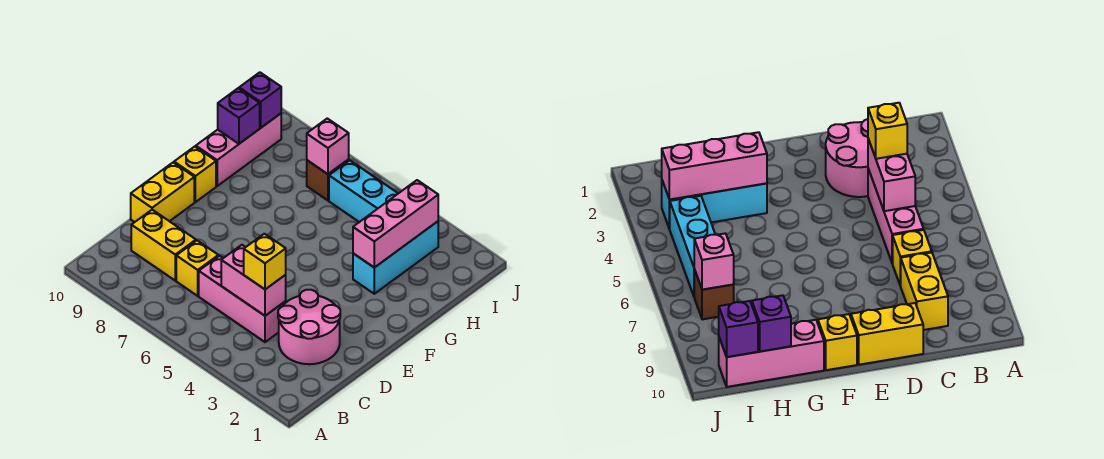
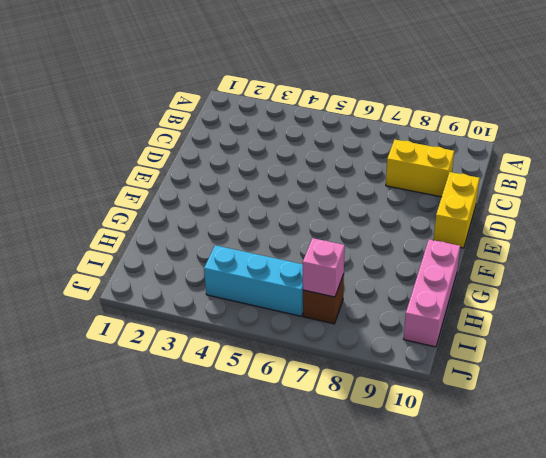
none -> pink round brick C2:D3 level 1
none -> pink brick C4:C6 level 1
none -> yellow brick C7 level 1

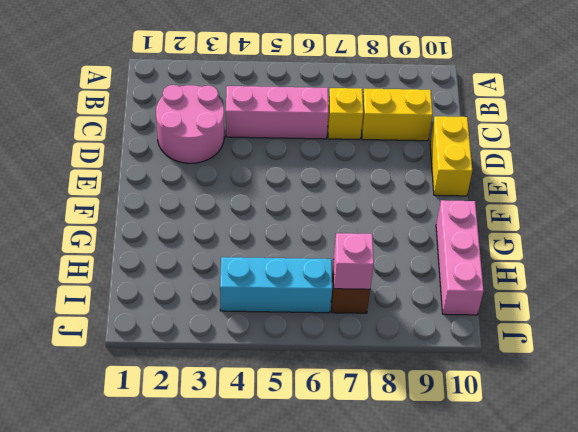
none -> yellow brick F10 level 1
none -> cyan brick G3:I3 level 1
none -> pink brick C4:C5 level 2

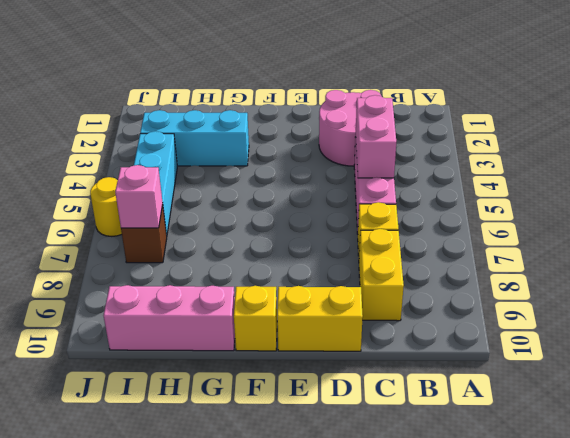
yellow round brick J6 level 1 -> none
none -> pink brick G3:I3 level 2
none -> purple brick H10 level 2
none -> purple brick I10 level 2

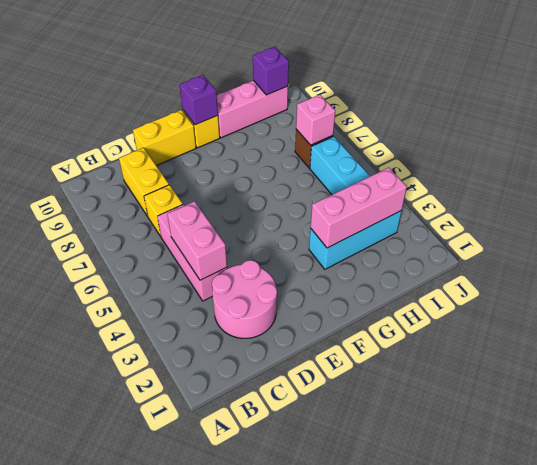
purple brick F10 level 2 -> purple brick H10 level 2
none -> yellow brick C4 level 3

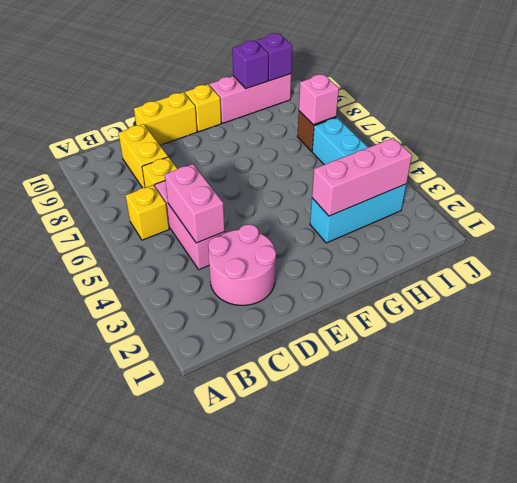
yellow brick B6 level 1 -> yellow brick C4 level 3

